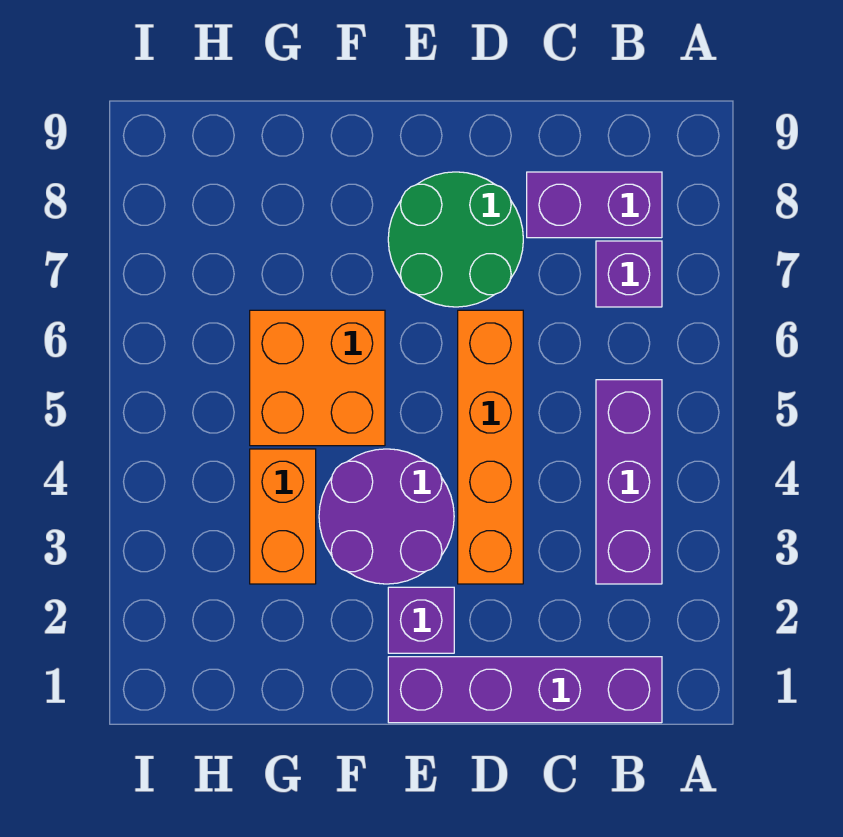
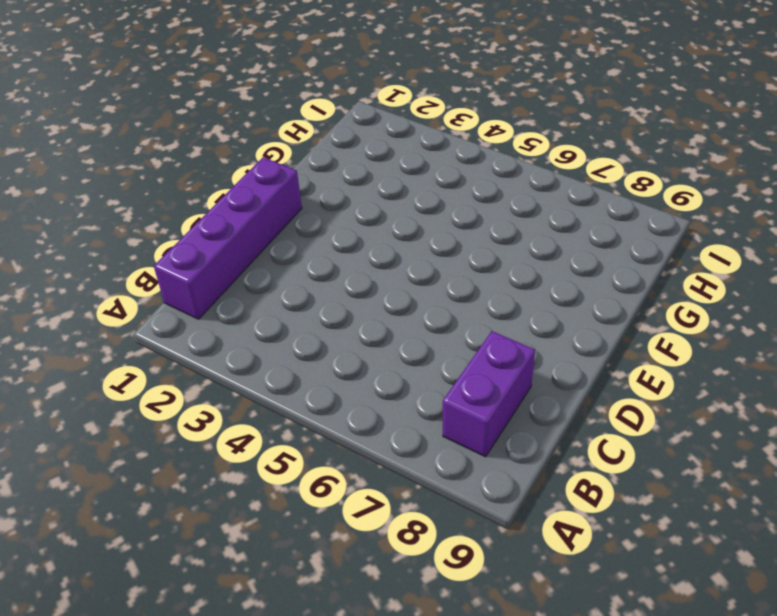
none -> purple brick B3:B5 level 1
none -> purple brick B7 level 1

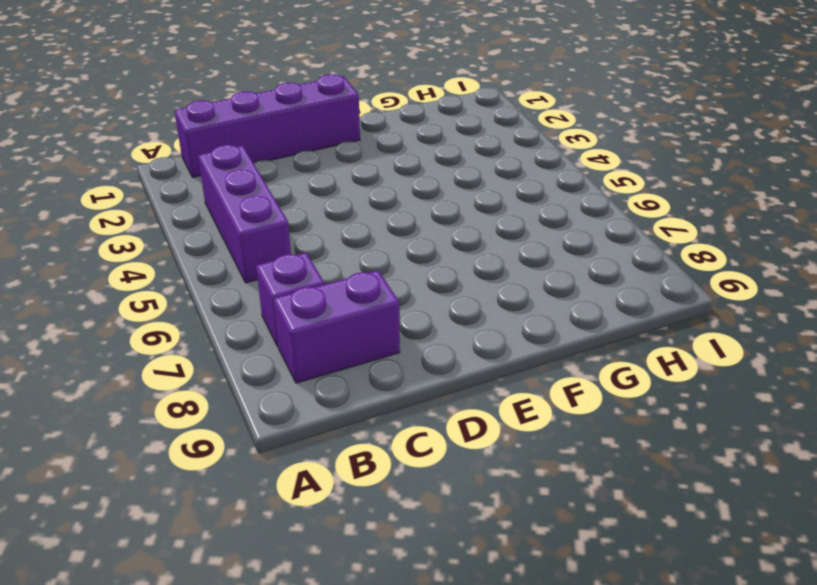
none -> orange brick D3:D6 level 1
none -> green round brick D7:E8 level 1

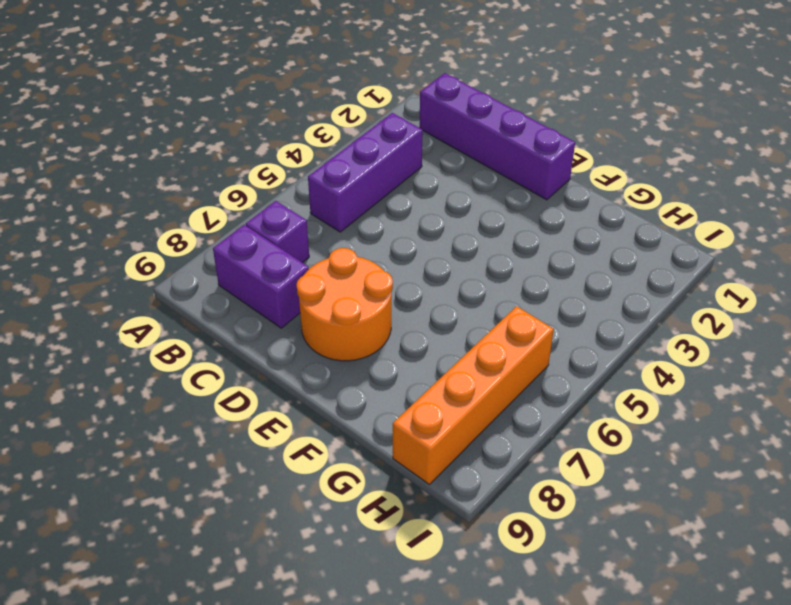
orange round brick D7:E8 level 1 -> green round brick D7:E8 level 1
orange brick H6:H9 level 1 -> orange brick D3:D6 level 1
none -> purple brick E2 level 1
none -> purple round brick E3:F4 level 1

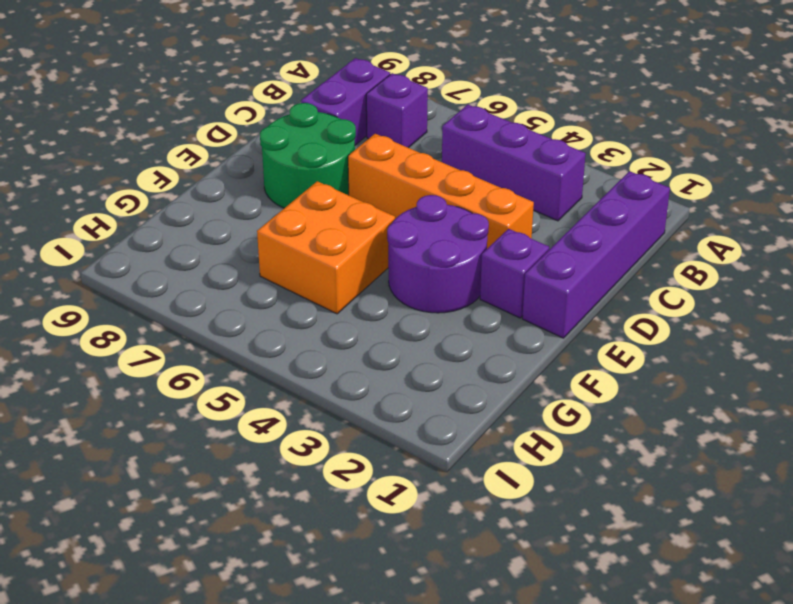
none -> orange brick G3:G4 level 1

